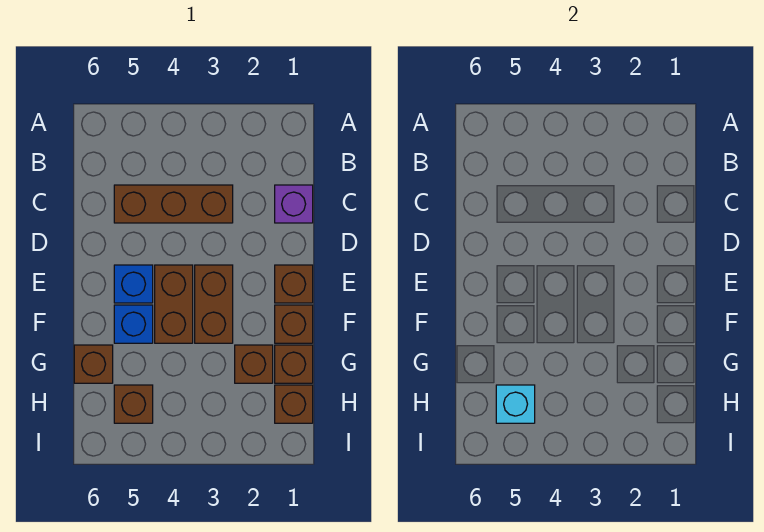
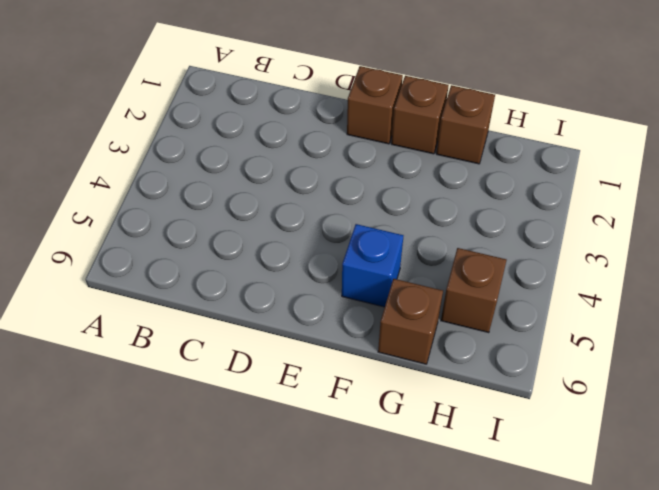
none -> purple brick C1 level 1
none -> brown brick C3:C5 level 1
none -> brown brick E3:F3 level 1

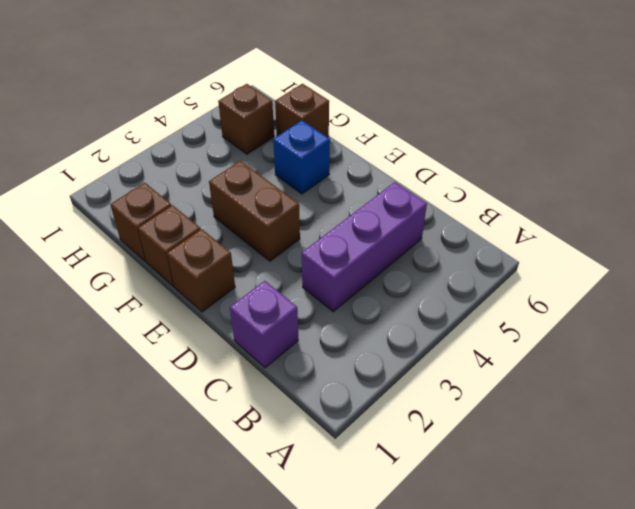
purple brick C3:C5 level 1 -> brown brick C3:C5 level 1
none -> brown brick E4:F4 level 1
none -> blue brick E5 level 1
none -> brown brick G2 level 1

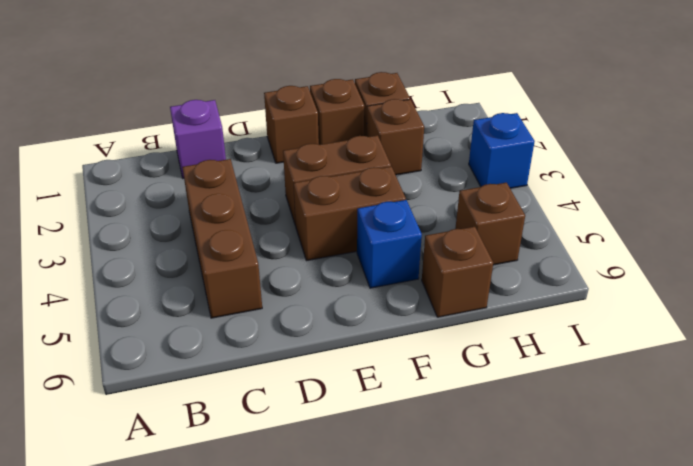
blue brick I3 level 1 -> blue brick E5 level 1
none -> brown brick H1 level 1
none -> cyan brick H5 level 2

